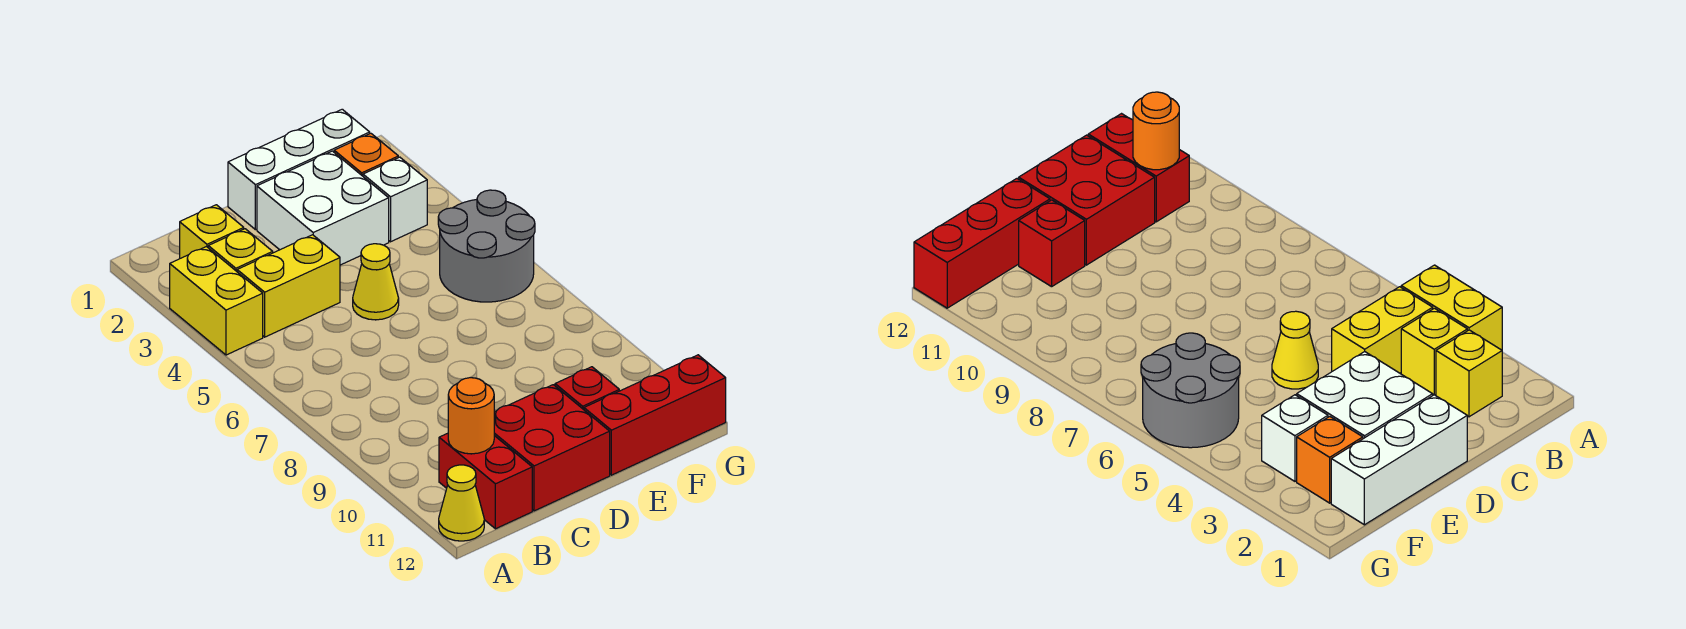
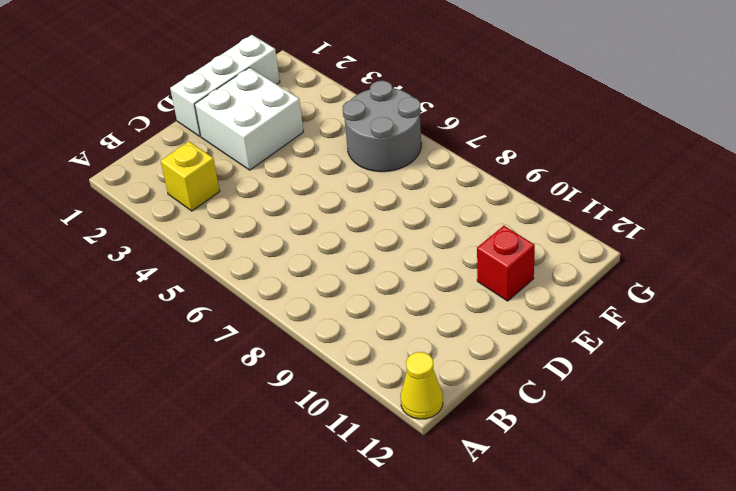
none -> yellow brick A3:A4 level 1
none -> yellow brick B2 level 1
none -> yellow brick B4:C4 level 1

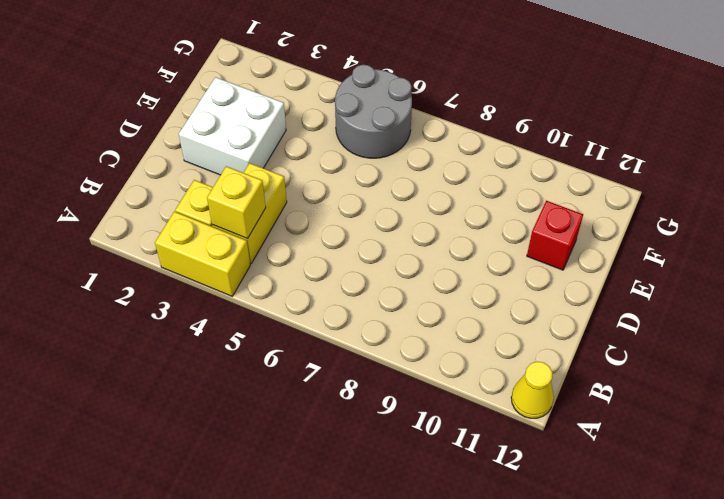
yellow brick B4 level 2 -> yellow brick B2 level 1
none -> red brick B11:B12 level 1
none -> red brick C11:D12 level 1
none -> white brick D1:F1 level 1

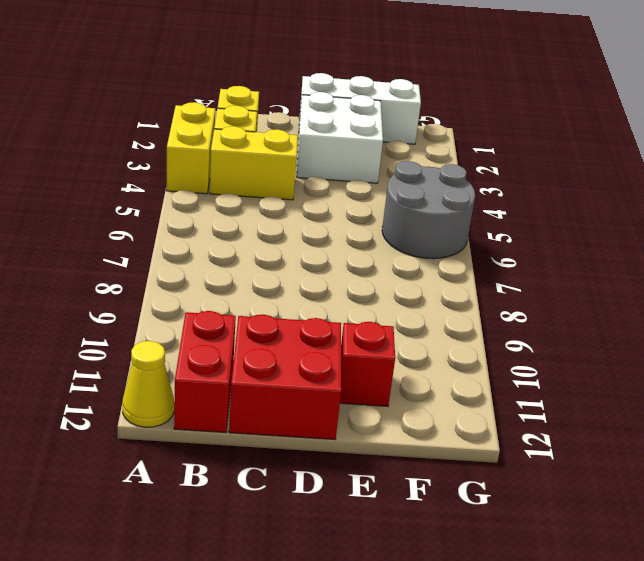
none -> yellow cone D5 level 1
none -> red brick E12:G12 level 1
none -> orange brick F2 level 1

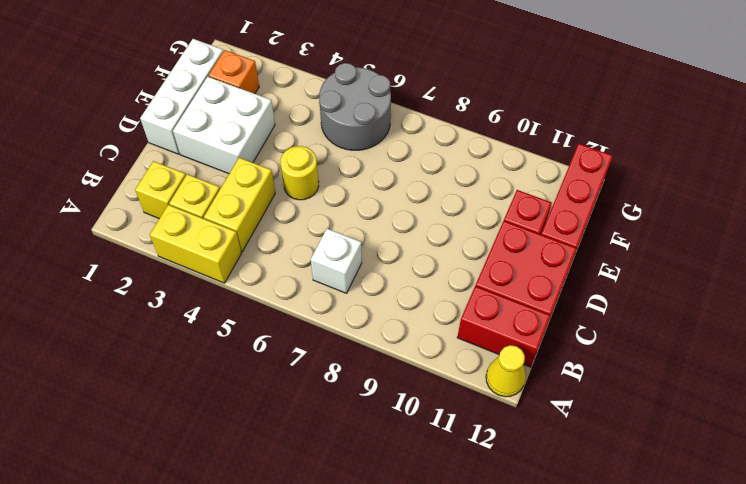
white brick B7 level 1 -> white brick F3 level 1
yellow round brick D5 level 1 -> yellow cone D5 level 1
none -> orange round brick B11 level 2

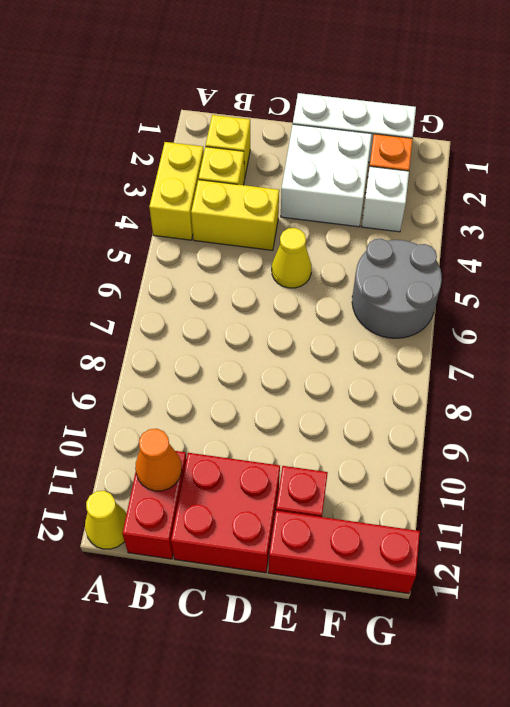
orange cone B11 level 2 -> orange round brick B11 level 2

